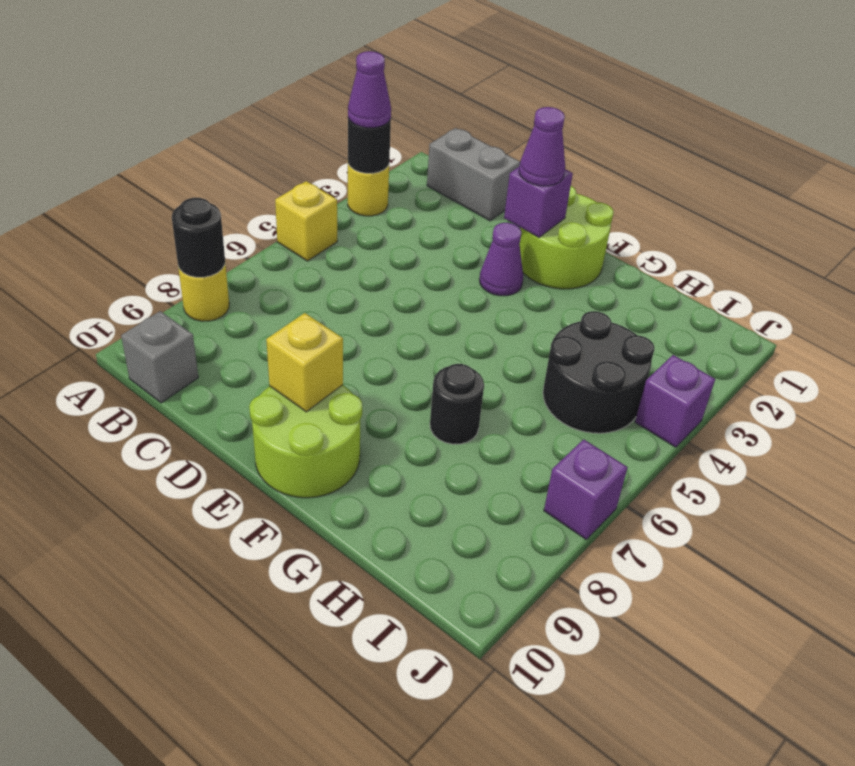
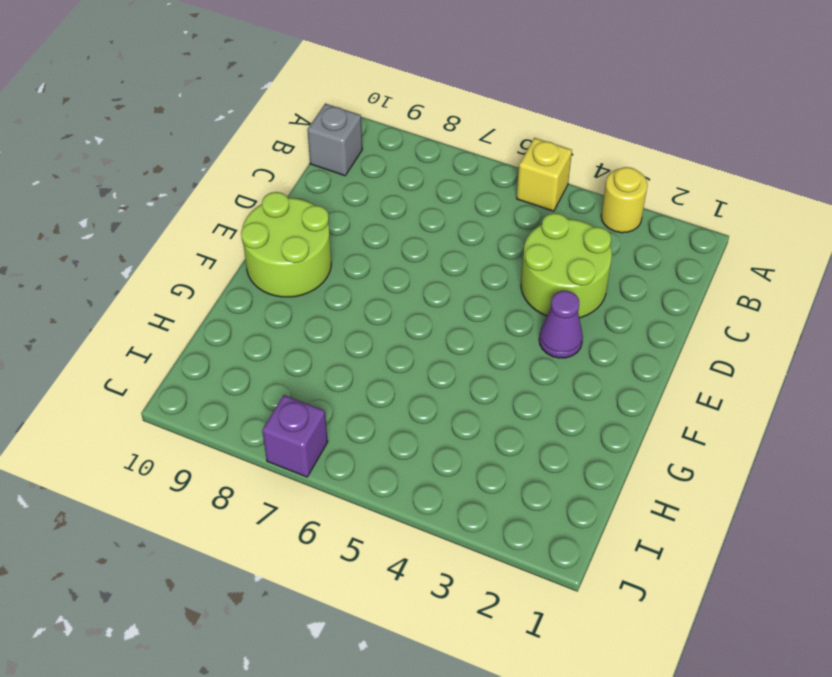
lime round brick C3:D4 level 1 -> lime round brick E1:F2 level 1
none -> yellow round brick A8 level 1
none -> grey brick B1:C1 level 1
none -> black round brick G7 level 1

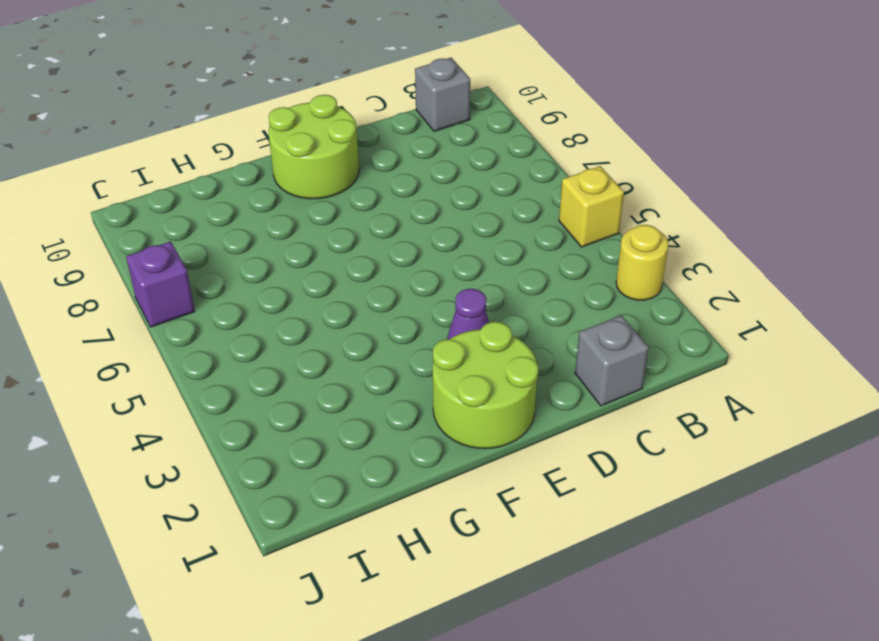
grey brick C1 level 1 -> grey brick B1:C1 level 1
none -> yellow round brick A8 level 1
none -> black round brick G7 level 1
none -> black round brick H4:I5 level 1

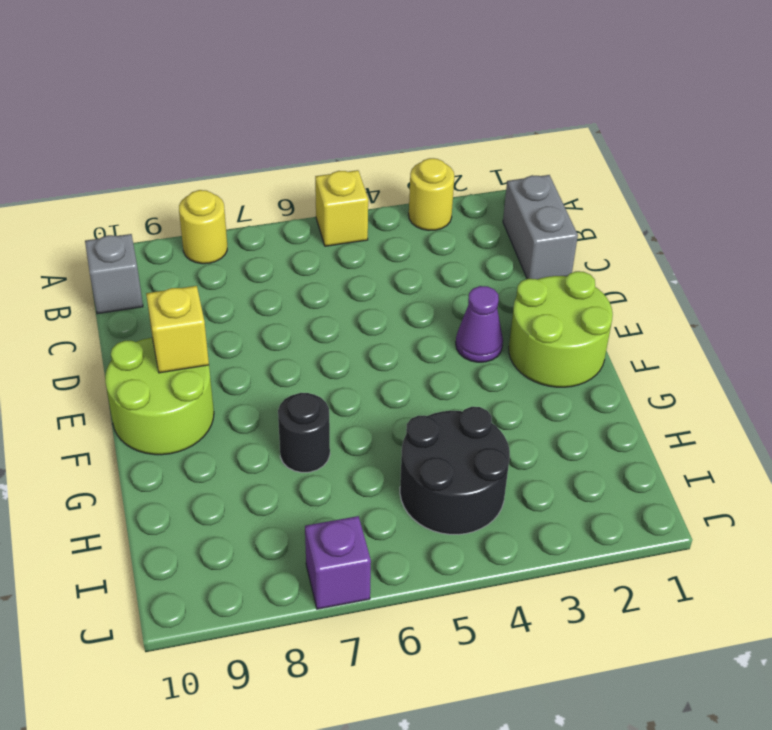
none -> purple brick J4 level 1
none -> black round brick A3 level 2
none -> black round brick A8 level 2

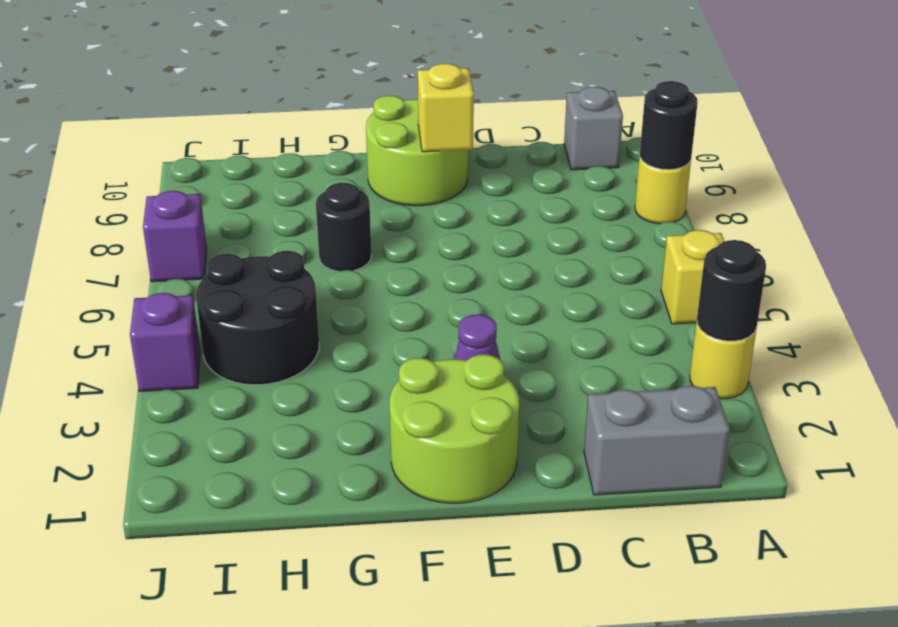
none -> purple brick E2 level 2
none -> purple cone A3 level 3
none -> purple cone E2 level 3

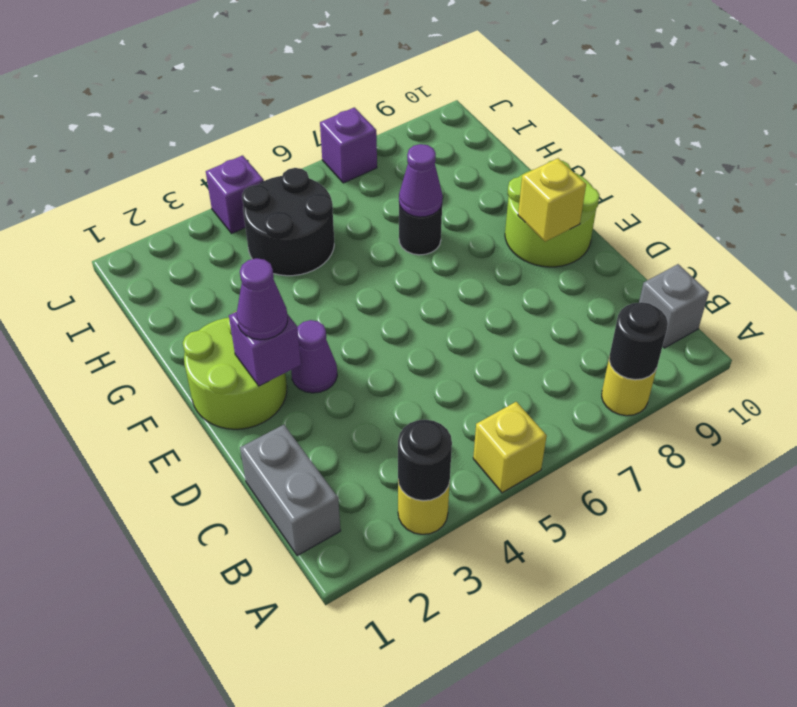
purple cone G7 level 2 -> purple cone A3 level 3

